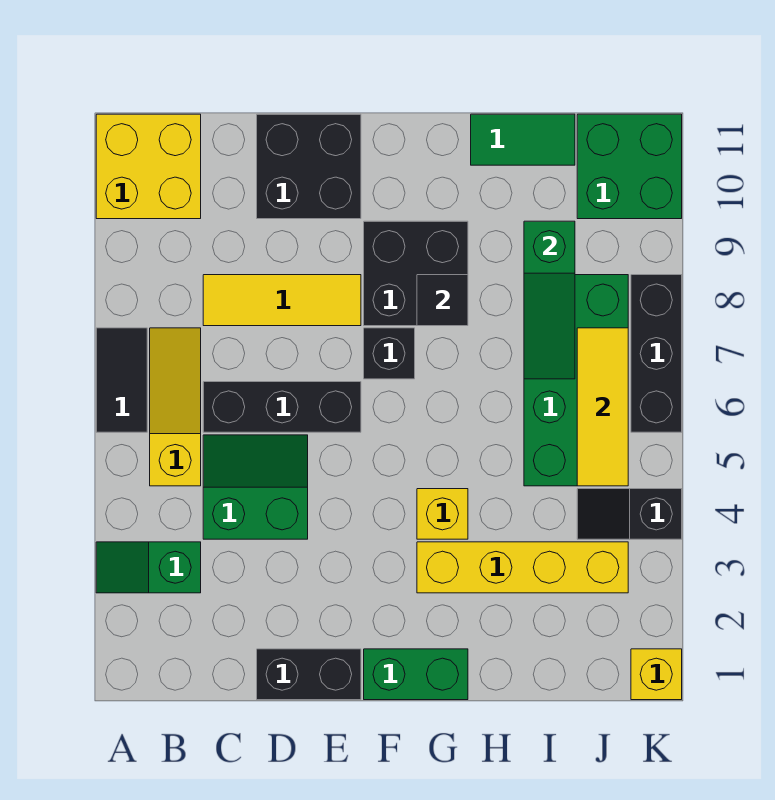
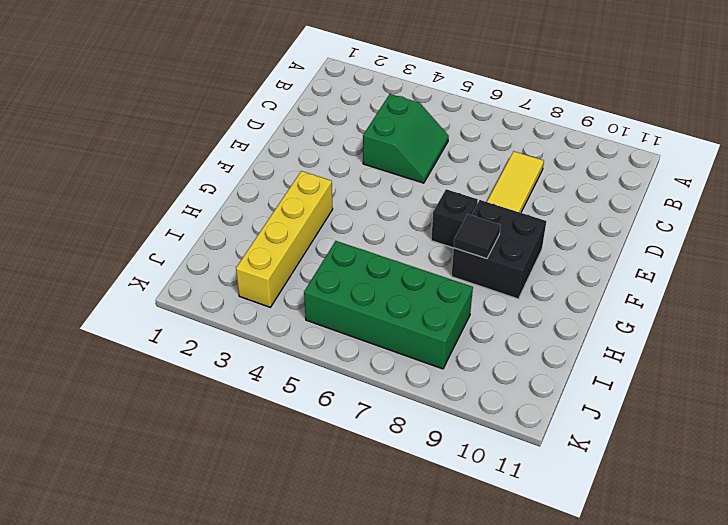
none -> green slope A3:B3 level 1 top B
none -> black tile A6:A7 level 1
none -> yellow brick A10:B11 level 1

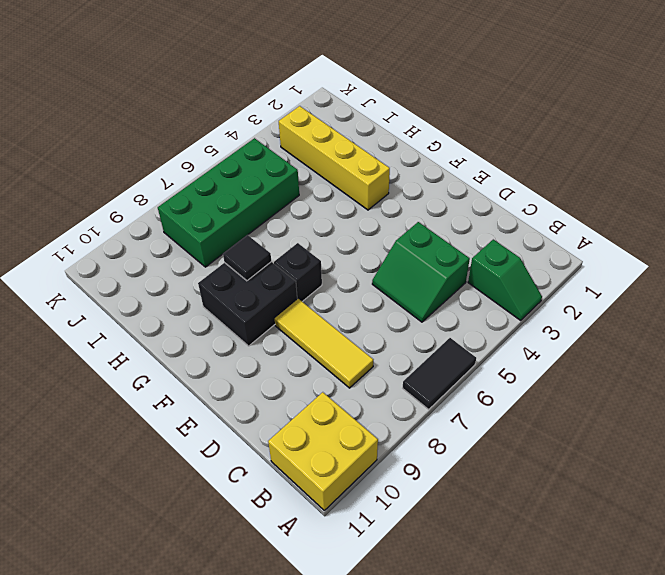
none -> yellow slope B5:B7 level 1 top 5
none -> black brick C6:E6 level 1
none -> black brick D1:E1 level 1

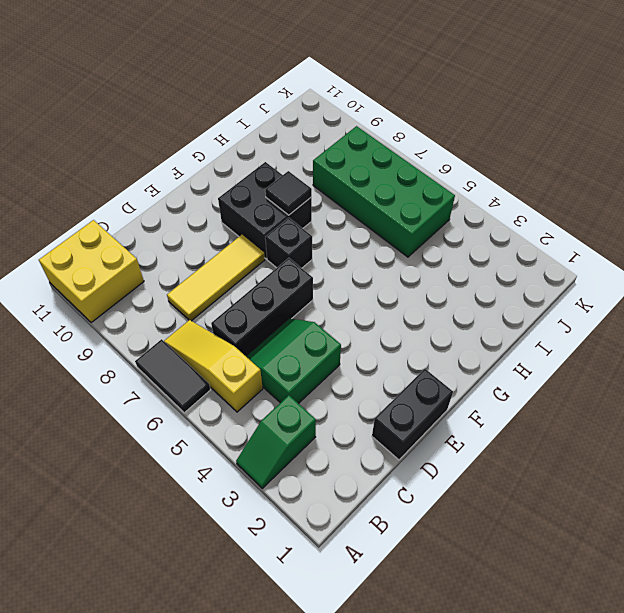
none -> black brick D10:E11 level 1
none -> green brick F1:G1 level 1
none -> yellow brick G3:J3 level 1

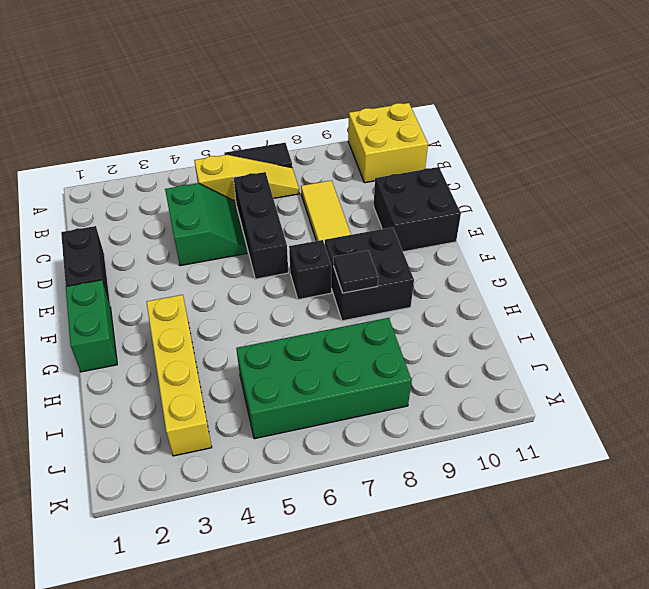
none -> green slope A3:B3 level 1 top B
none -> yellow brick G4 level 1
none -> green tile H11:I11 level 1

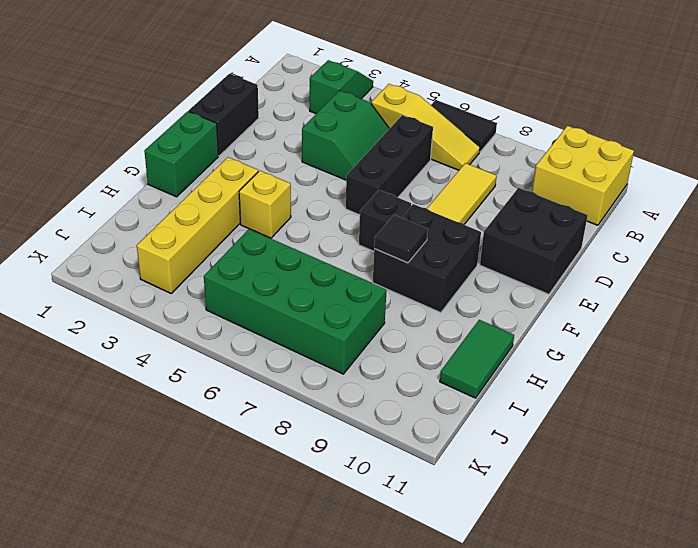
none -> black slope J4:K4 level 1 top K
none -> green brick J10:K11 level 1
none -> yellow brick K1 level 1

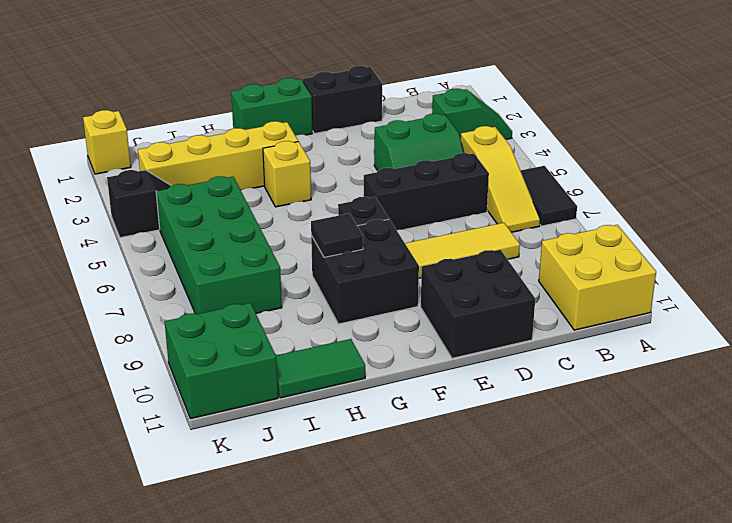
none -> black brick K6:K8 level 1
none -> green slope I7:I9 level 2 top 9
none -> yellow tile J5:J7 level 2

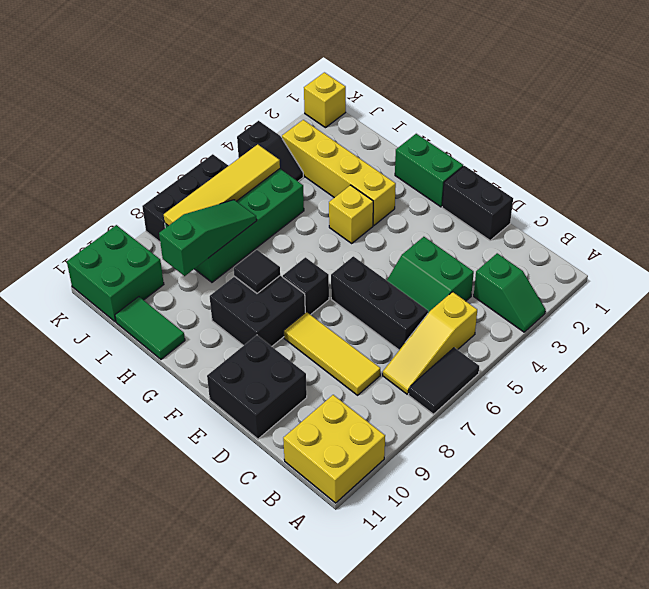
yellow tile J5:J8 level 2 -> yellow tile J5:J7 level 2

